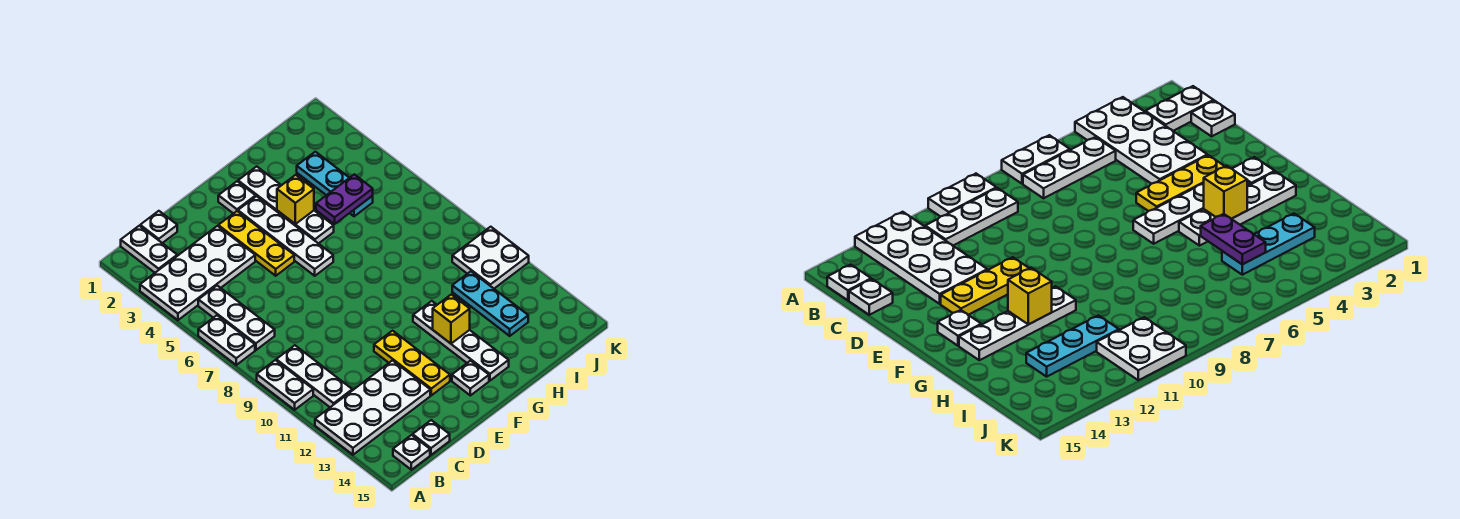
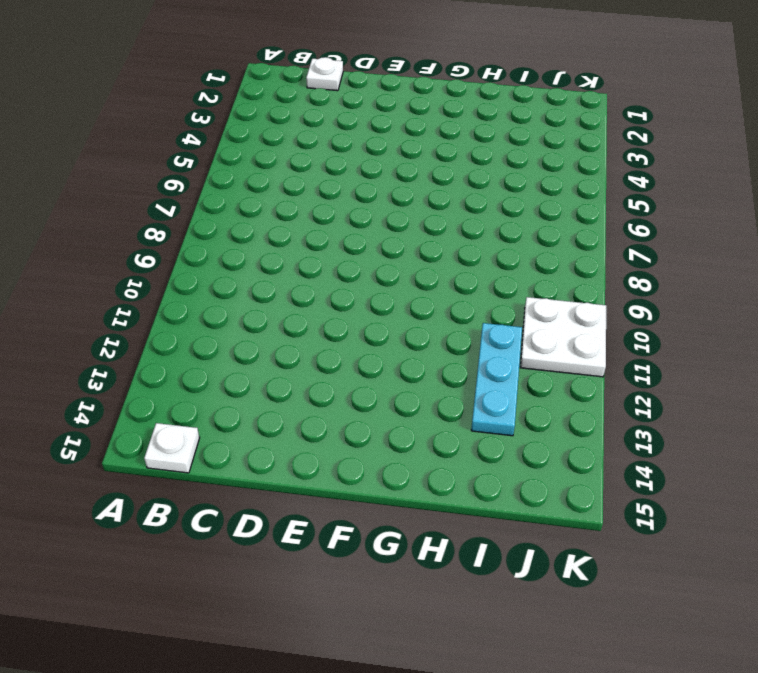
none -> white plate A3:D4 level 1
none -> white plate A6:A7 level 1
none -> white plate A9:A10 level 1

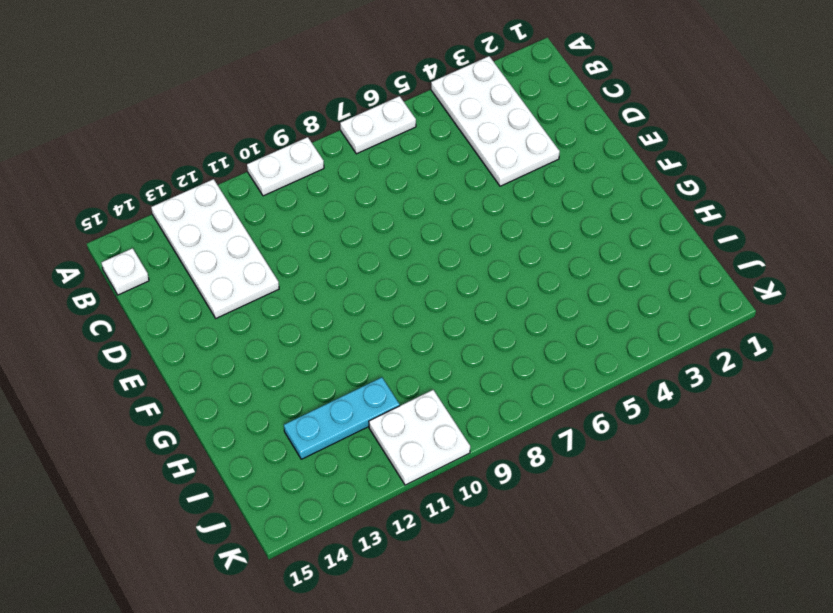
none -> white plate B1:B2 level 1
none -> white plate B5:B7 level 1
none -> white plate B9:B11 level 1

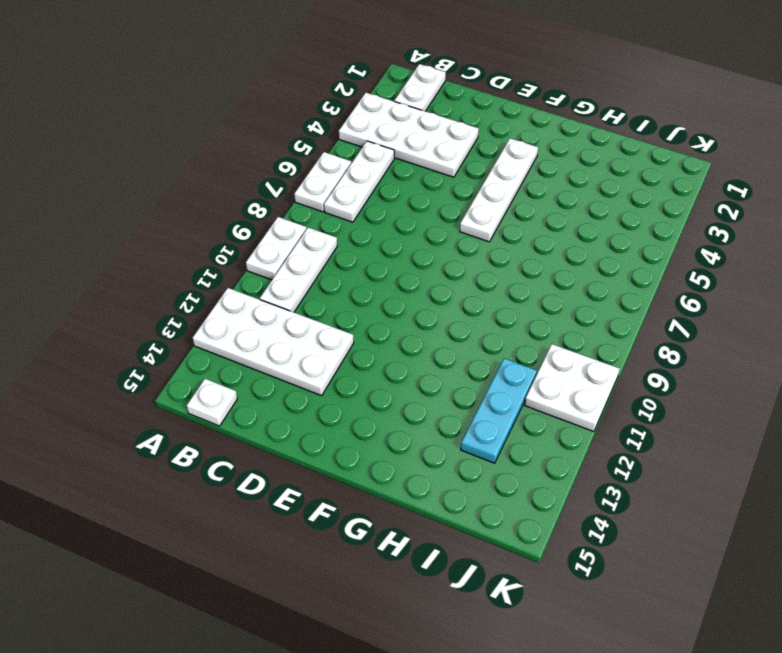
none -> white plate C1 level 1
none -> white plate C15 level 1
none -> yellow plate E3:E5 level 1

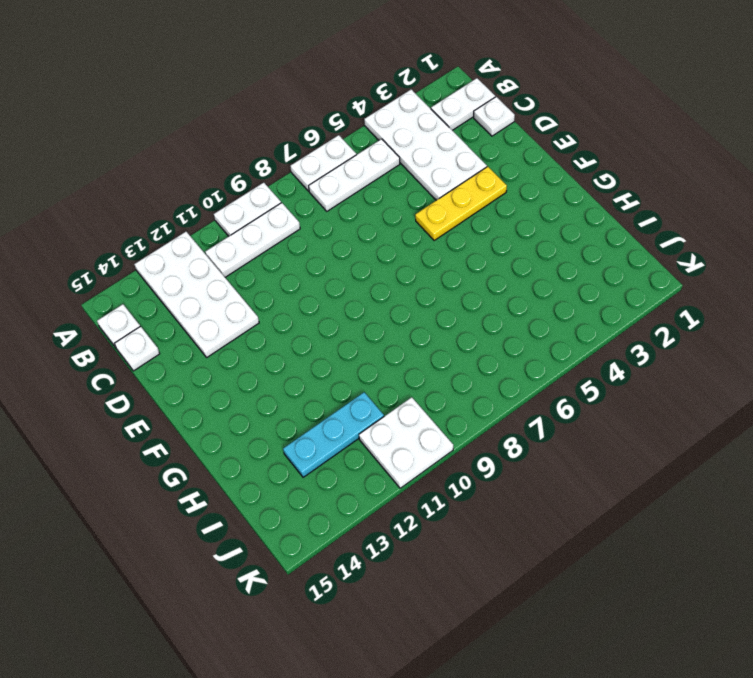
none -> yellow plate E11:E13 level 1
none -> white plate F2 level 1
none -> white plate F3:F6 level 1

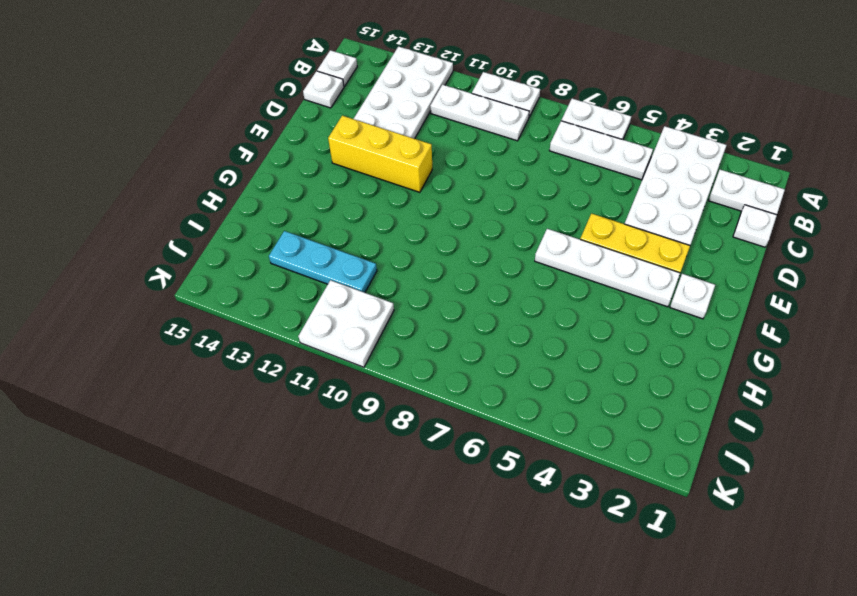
yellow brick E11:E13 level 1 -> yellow plate E11:E13 level 1
none -> white plate F14 level 1
none -> white plate G2:G5 level 1
none -> white plate G11:G14 level 1

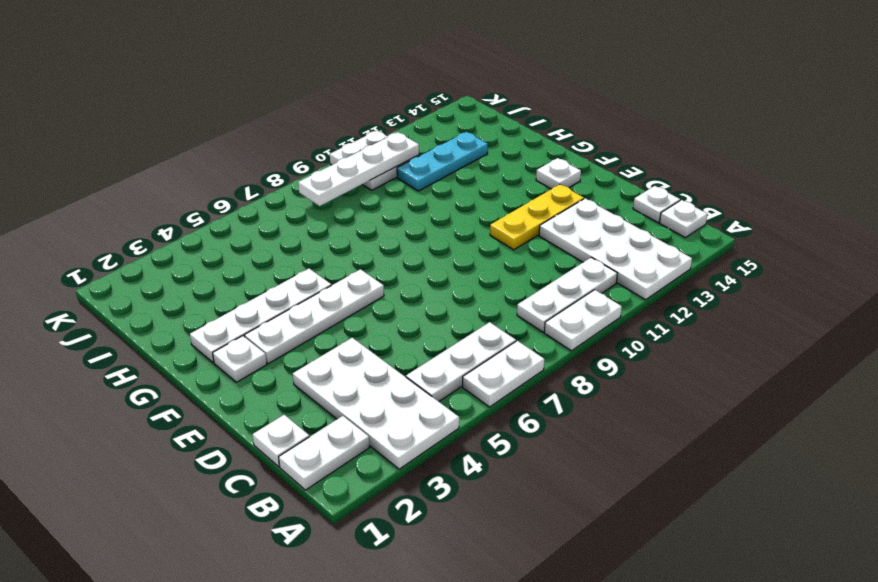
white plate J8:J11 level 2 -> white plate G11:G14 level 1
none -> yellow plate E3:E5 level 1
none -> cyan plate I3:I5 level 1
none -> yellow brick G4 level 2

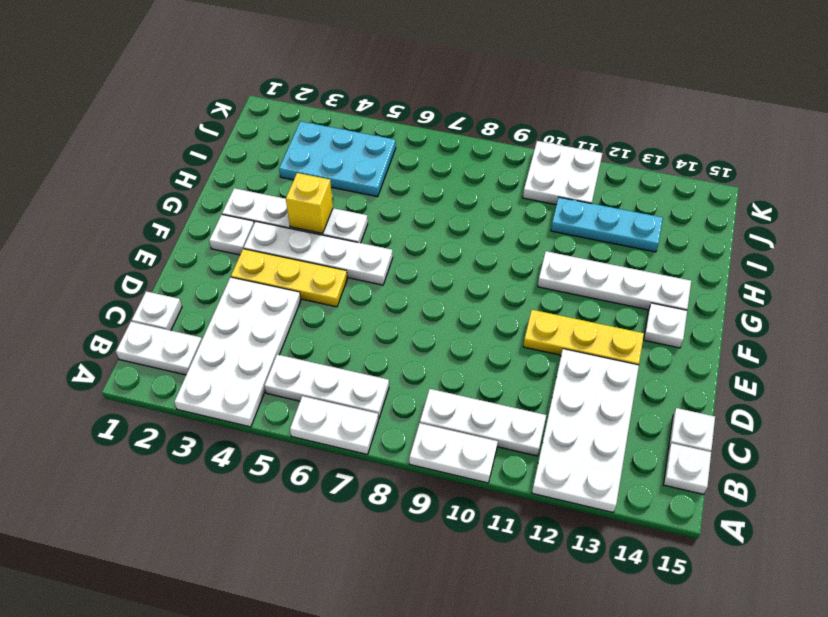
cyan plate I3:J5 level 1 -> cyan plate I3:I5 level 1
none -> yellow brick G12 level 2
none -> purple plate H5:I5 level 2

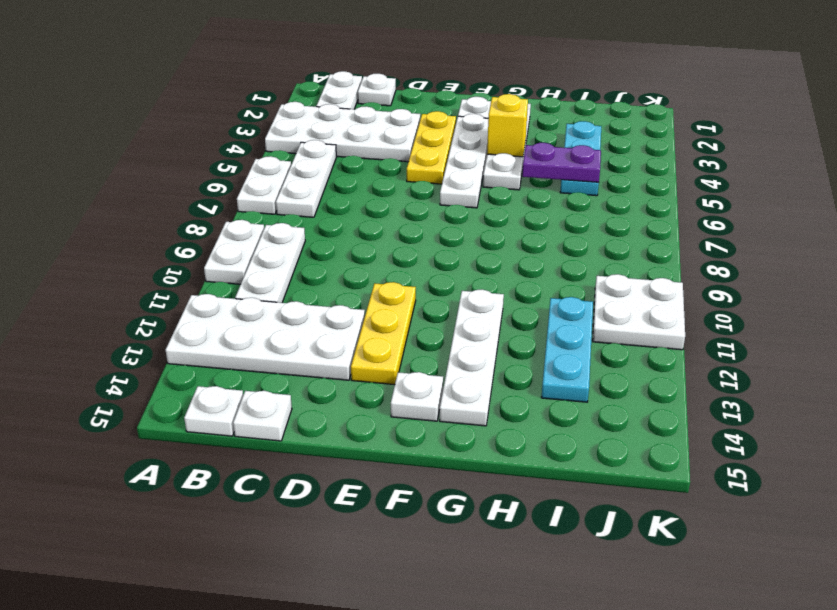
none -> yellow brick G12 level 2

